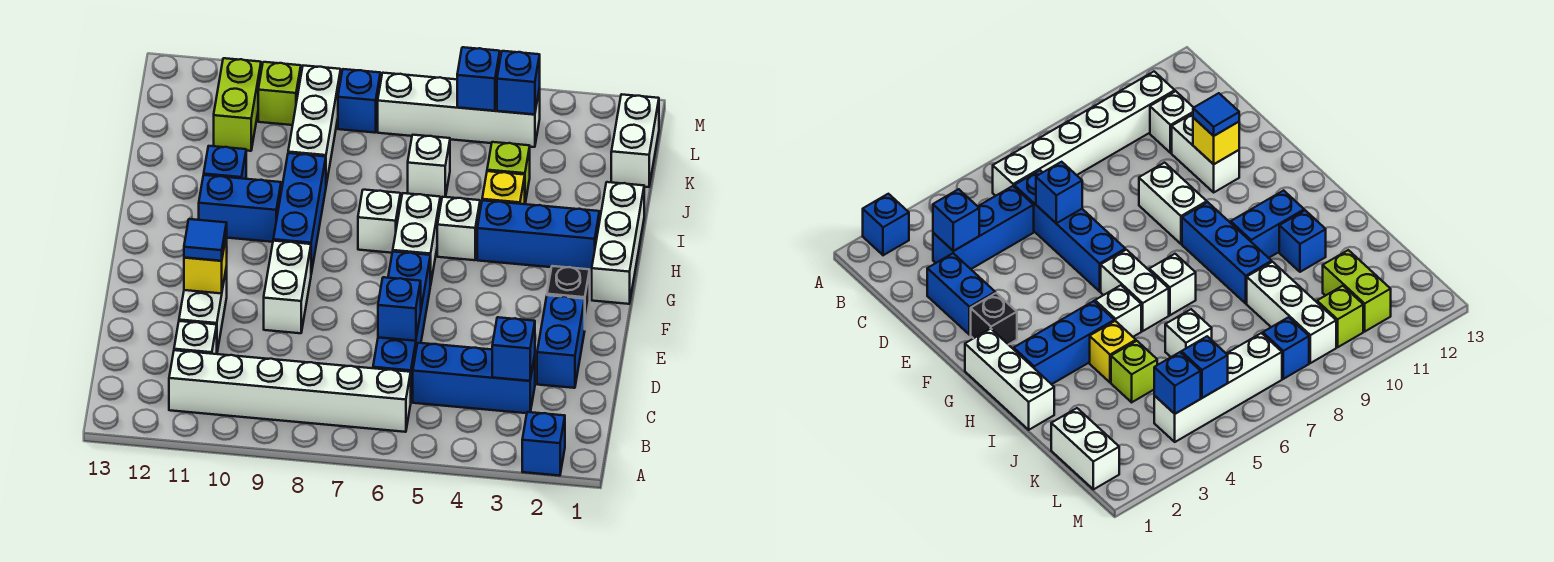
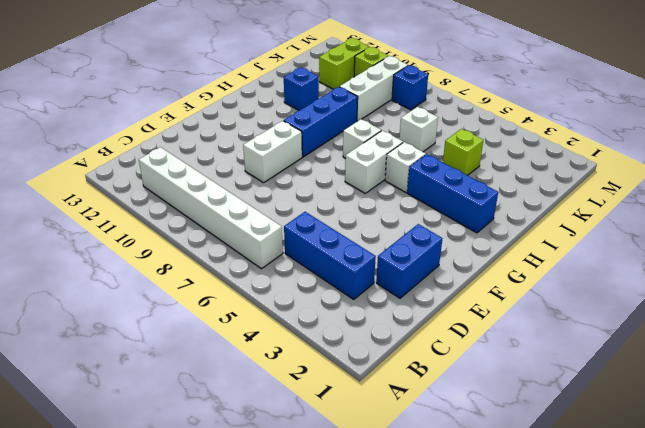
none -> blue brick A2 level 1
none -> blue brick C6:F6 level 1
none -> white brick C11 level 1
none -> white brick D11:E11 level 1

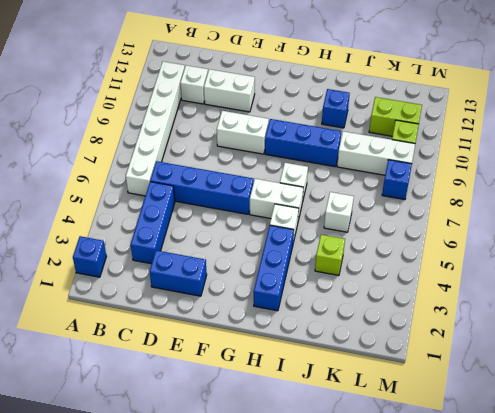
none -> black brick F2 level 1
none -> white brick G1:I1 level 1
none -> blue brick H10:H11 level 1
none -> yellow brick I4 level 1

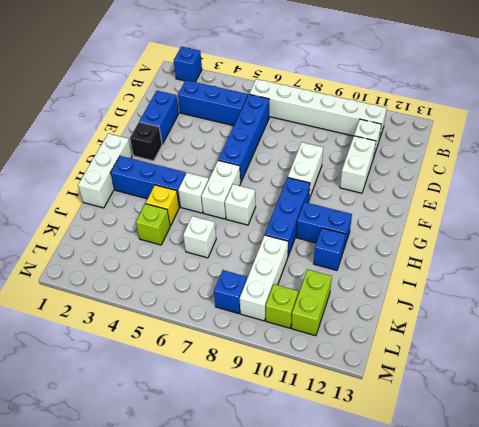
none -> white brick K1:L1 level 1
none -> white brick L4:L7 level 1
none -> blue brick C3 level 2
none -> blue brick D6 level 2

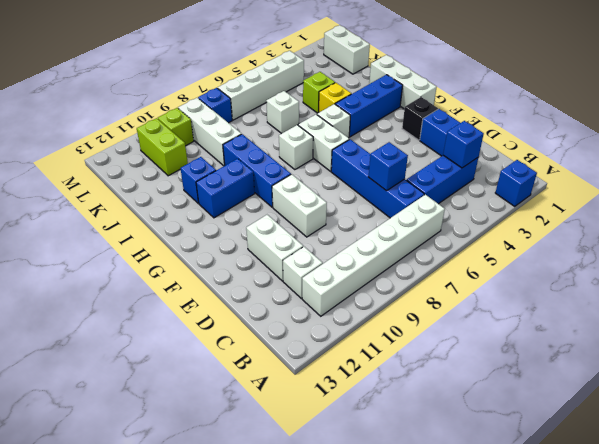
none -> yellow brick E11 level 2
none -> blue brick L4 level 2
none -> blue brick L5 level 2
none -> blue tile E11 level 3

